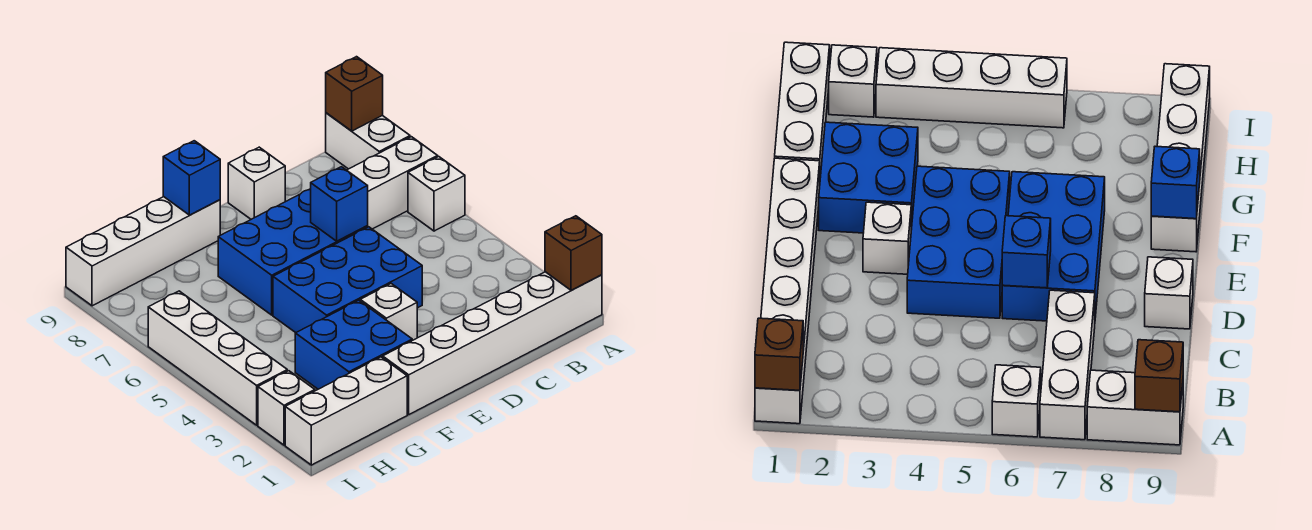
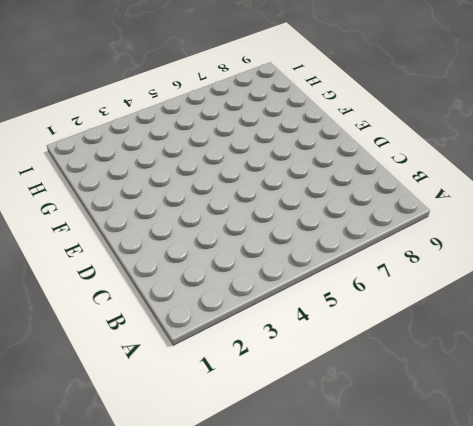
none -> white brick A1:F1 level 1
none -> white brick A6 level 1
none -> white brick A7:C7 level 1

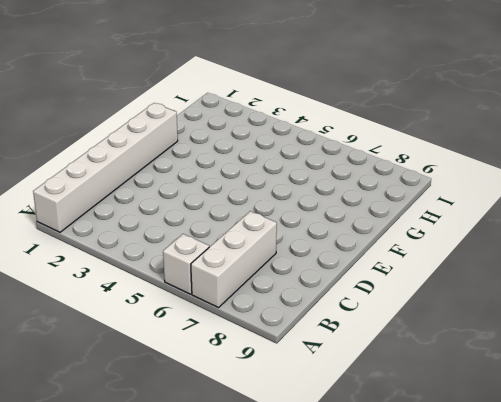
none -> white brick A8:A9 level 1
none -> blue brick D4:F5 level 1
none -> blue brick D6:F7 level 1

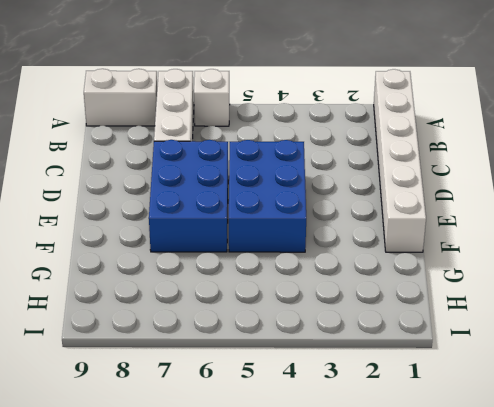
none -> white brick D9 level 1
none -> white brick E3 level 1
none -> blue brick F2:G3 level 1

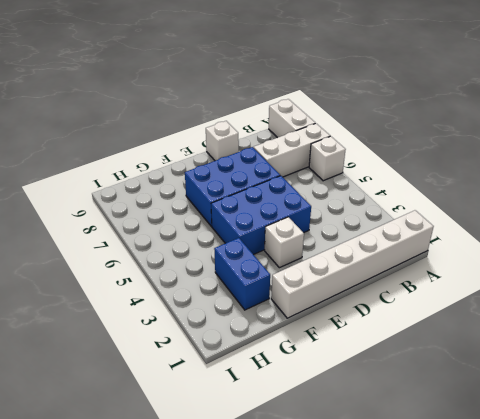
blue brick G2:G3 level 1 -> blue brick F2:G3 level 1
none -> white brick F9:I9 level 1
none -> white brick G1:I1 level 1
none -> white brick I2 level 1

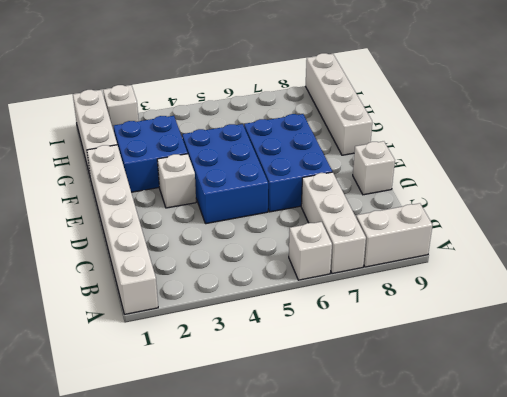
none -> white brick I3:I6 level 1
none -> brown brick A1 level 2
none -> brown brick A9 level 2

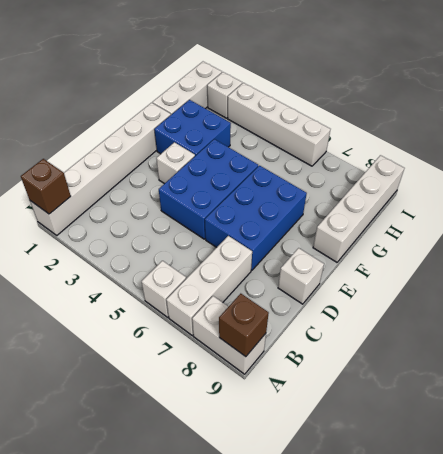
none -> blue brick D6 level 2
none -> blue brick F9 level 2

